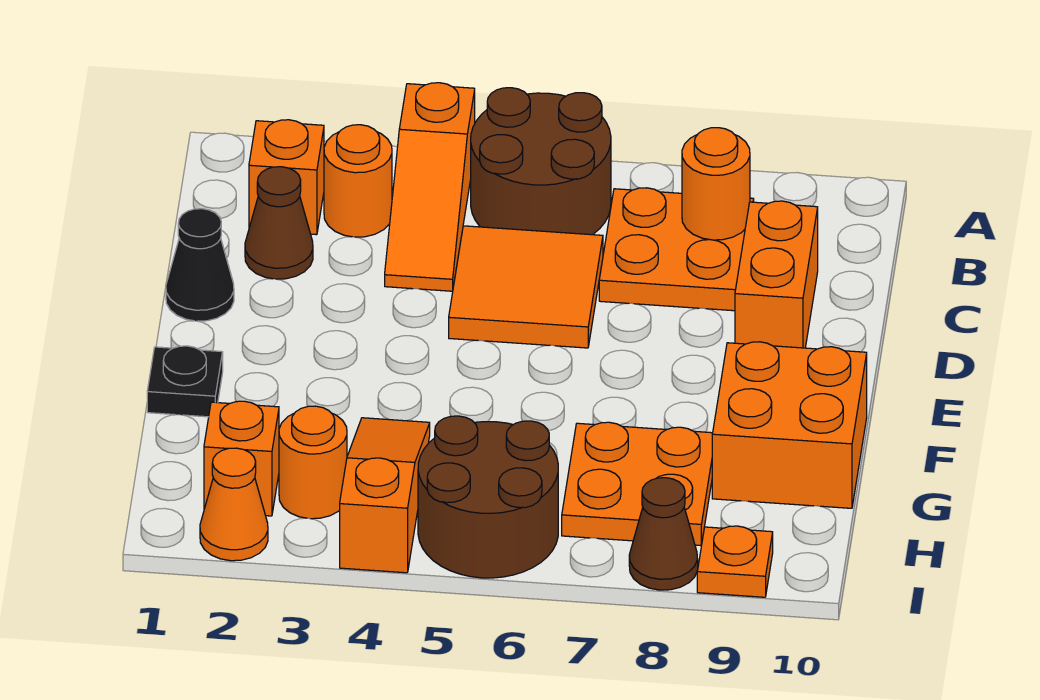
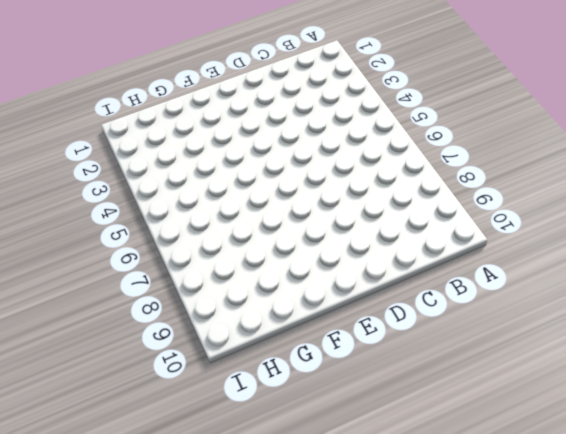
none -> orange slope A4:C4 level 1 top A
none -> brown round brick A5:B6 level 1
none -> orange brick B2 level 1

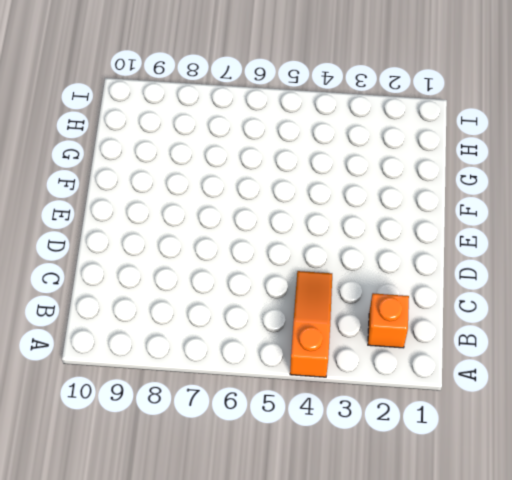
none -> brown round brick A5:B6 level 1
none -> orange round brick B3 level 1
none -> orange plate B7:C8 level 1

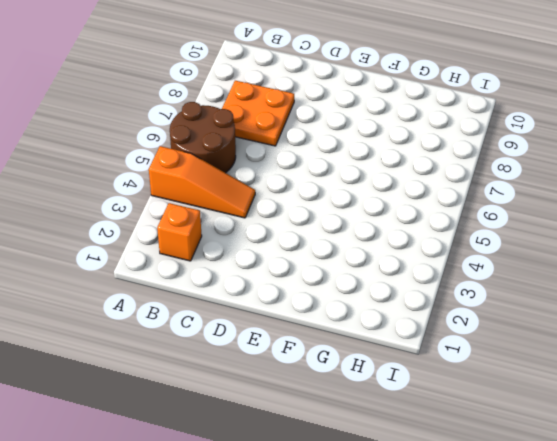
none -> orange round brick B3 level 1
none -> brown cone C2 level 1
none -> orange tile C5:D6 level 1

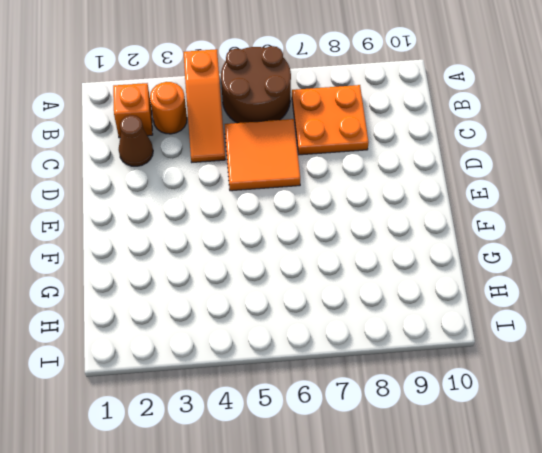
none -> orange brick C9:D9 level 1
none -> black cone D1 level 1
none -> black plate F1 level 1

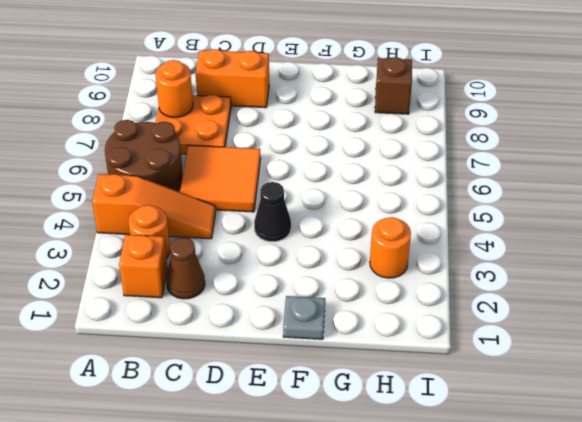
black cone E4 level 1 -> black cone D1 level 1
grey plate F1 level 1 -> black plate F1 level 1
brown brick H9 level 1 -> none
none -> orange brick F9:G10 level 1
none -> orange slope G4:I4 level 1 top I
none -> orange plate G7:H8 level 1

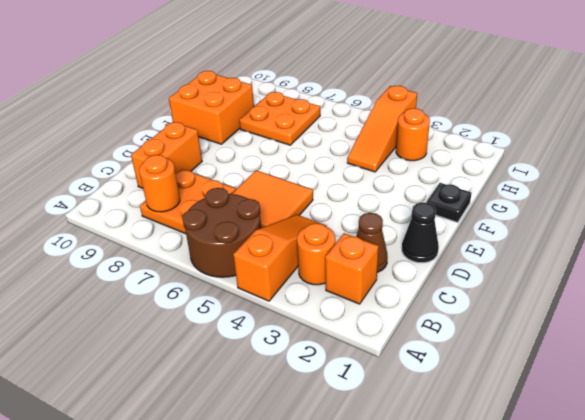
none -> orange brick H2 level 1
none -> brown round brick H5:I6 level 1
none -> orange cone I2 level 1

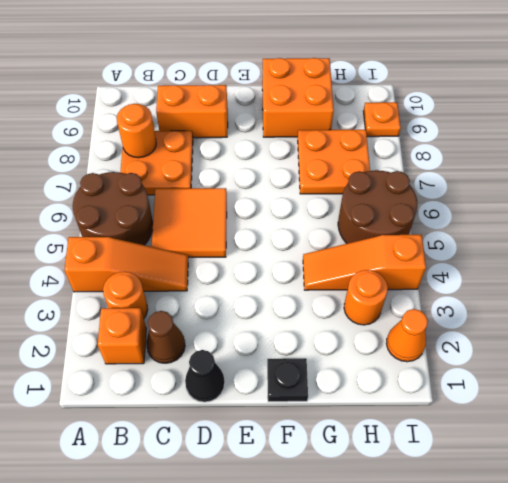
none -> orange brick H2 level 1
none -> brown cone I8 level 1

